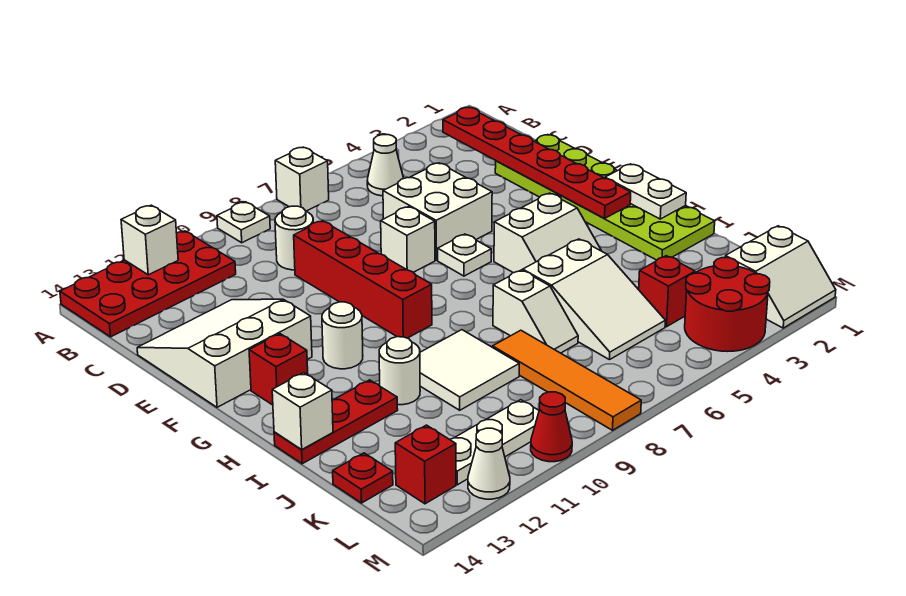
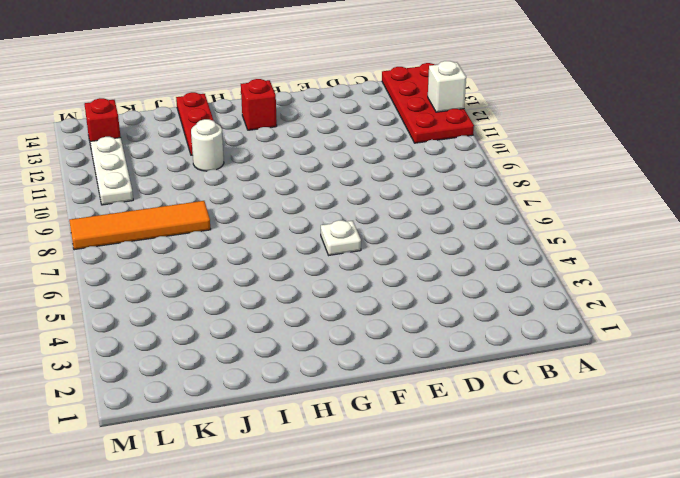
none -> white brick A7 level 1
none -> white plate A9 level 1
none -> white cone B5 level 1
none -> white round brick C9 level 1

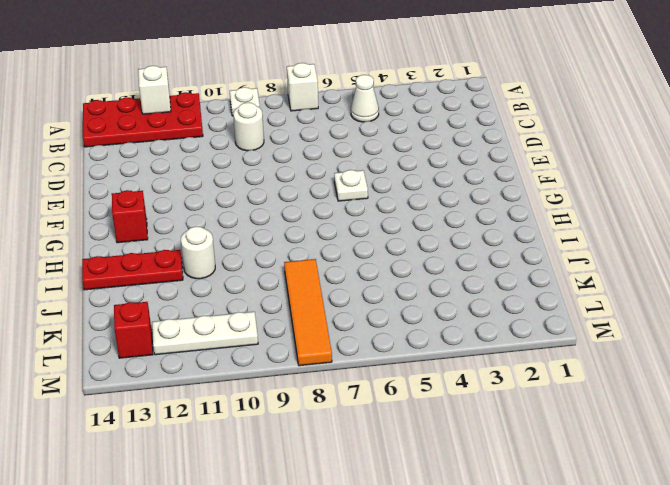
none -> lime plate D1:I2 level 1
none -> white brick D5:E6 level 1
none -> red brick D9:G9 level 1
none -> white slope D12:F14 level 1 top F

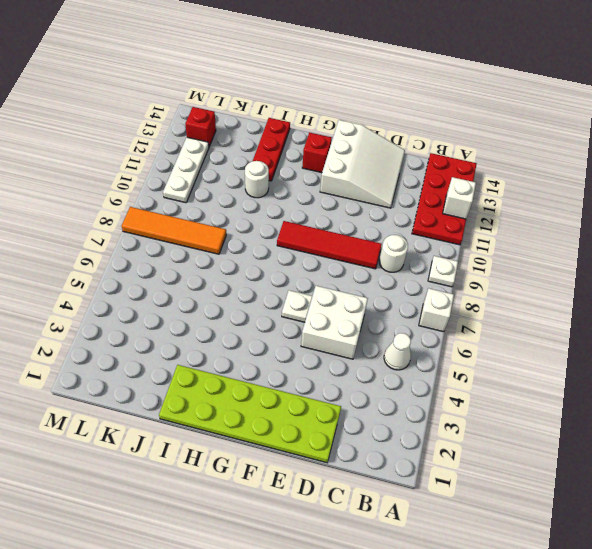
red tile D9:G9 level 1 -> red brick D9:G9 level 1
none -> white brick E7 level 1
none -> white slope G4:H5 level 1 top G
none -> white round brick G11 level 1
none -> white slope I5:K6 level 1 top I

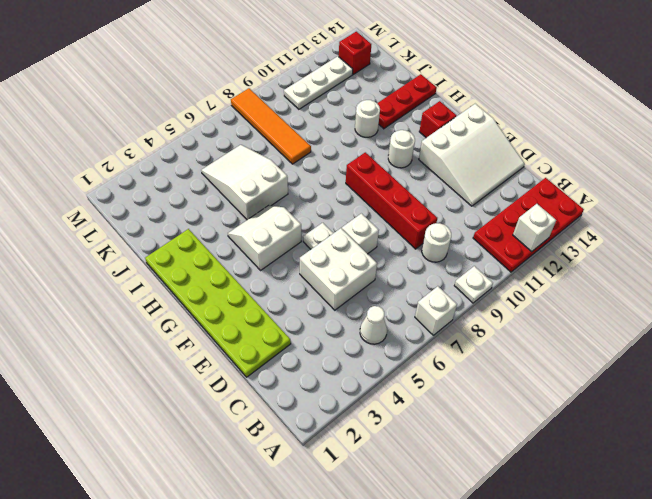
none -> white slope I7:J7 level 1 top I
none -> white tile I9:J10 level 1
none -> red brick K4 level 1
none -> red plate K14 level 1

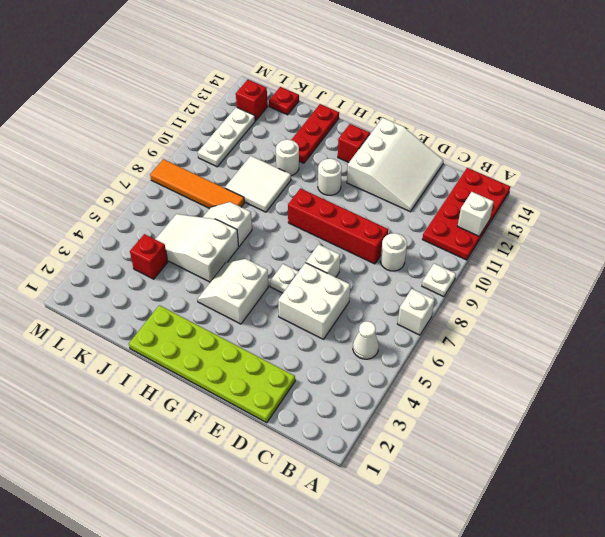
none -> white slope L1:M2 level 1 top L
none -> red round brick L3:M4 level 1
none -> red cone M10 level 1
none -> white cone M12 level 1

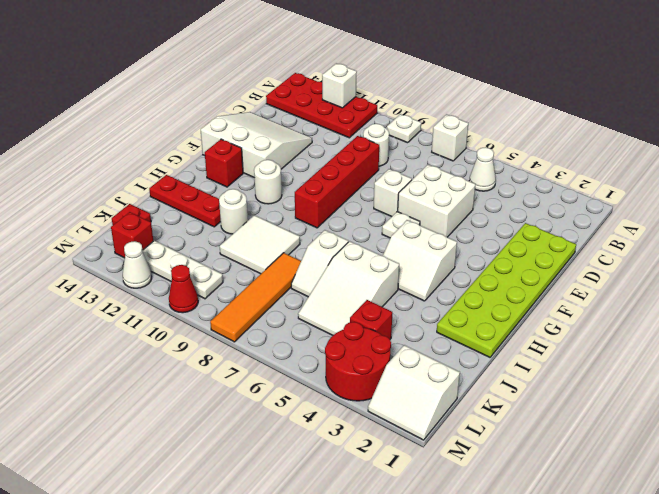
none -> red plate B2:G2 level 2
none -> white plate G1:H1 level 2
none -> white brick I14 level 2

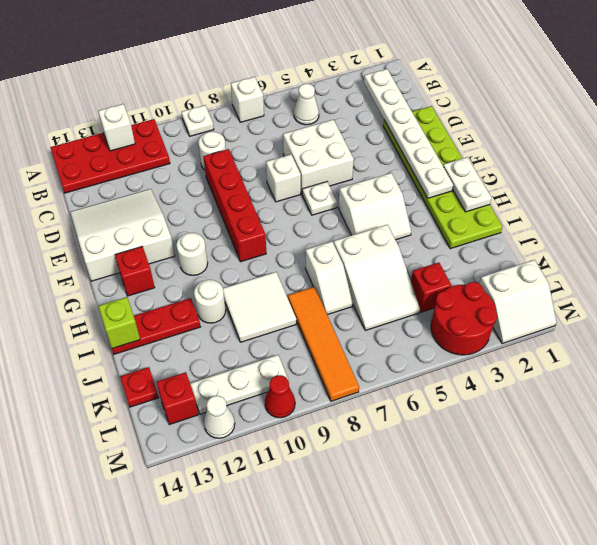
white plate B2:G2 level 2 -> red plate B2:G2 level 2
lime brick I14 level 2 -> white brick I14 level 2

